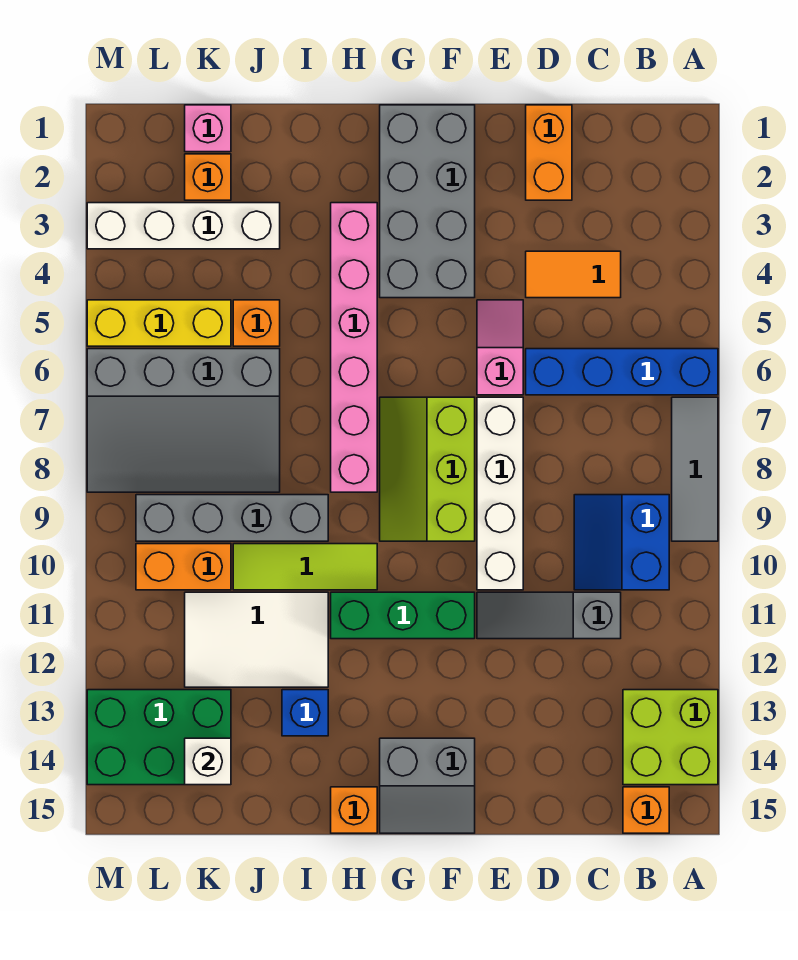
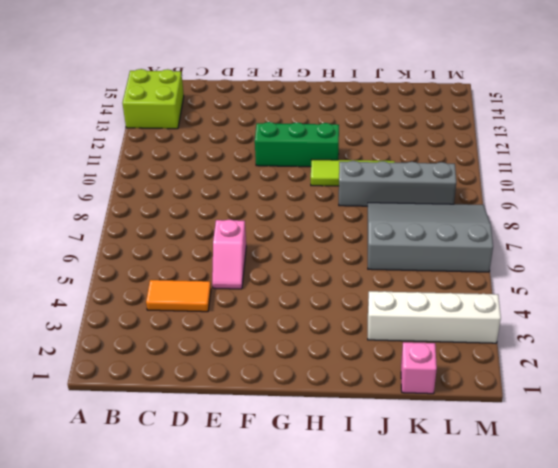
none -> blue brick A6:D6 level 1
none -> grey tile A7:A9 level 1
none -> blue slope B9:C10 level 1 top B

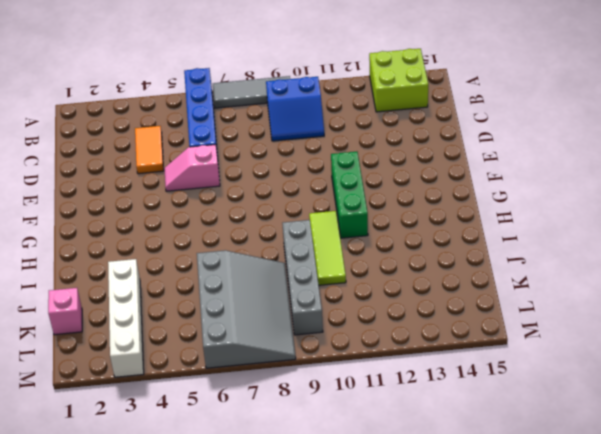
none -> orange brick B15 level 1
none -> grey slope C11:E11 level 1 top C
none -> orange brick D1:D2 level 1

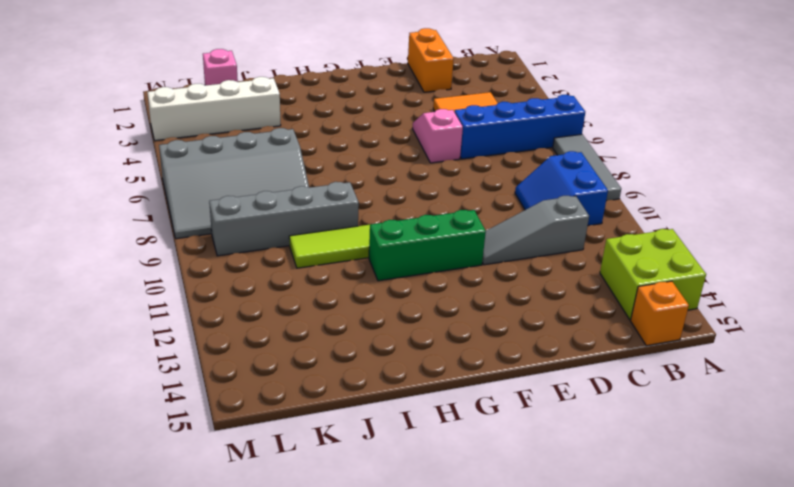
none -> white brick E7:E10 level 1
none -> grey brick F1:G4 level 1
none -> lime slope F7:G9 level 1 top F

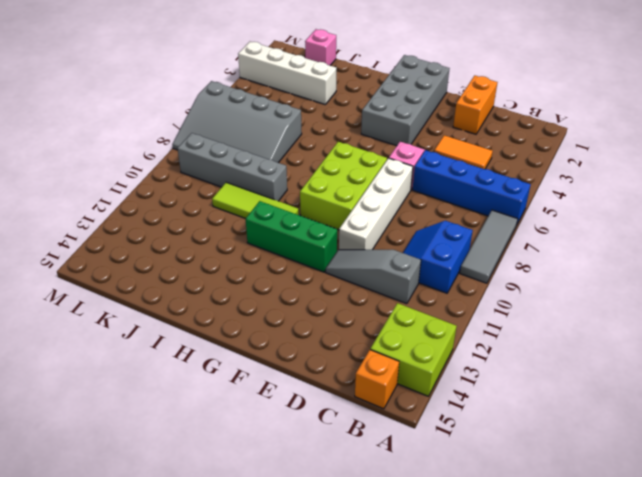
lime brick F7:G9 level 1 -> lime slope F7:G9 level 1 top F
none -> grey slope F14:G15 level 1 top 14
none -> pink brick H3:H8 level 1
none -> orange brick H15 level 1

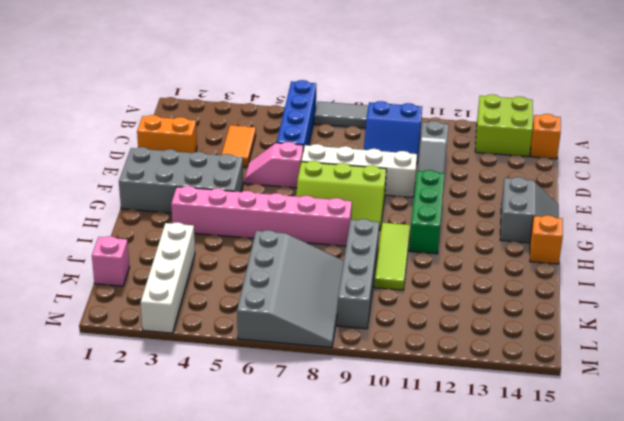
none -> white tile I11:K12 level 1
none -> blue brick I13 level 1
none -> orange brick J5 level 1

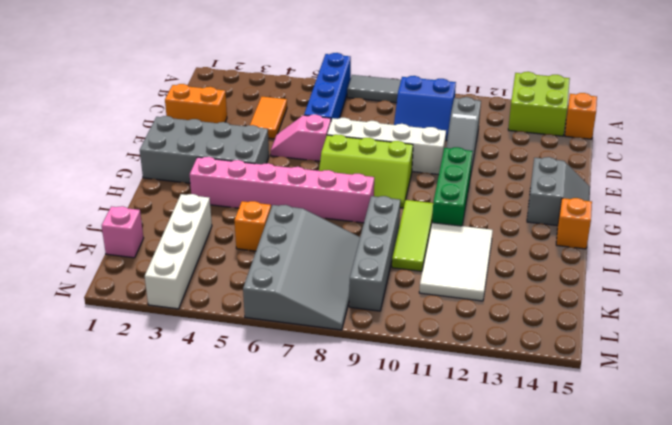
none -> blue brick I13 level 1
none -> orange brick K2 level 1
none -> yellow brick K5:M5 level 1

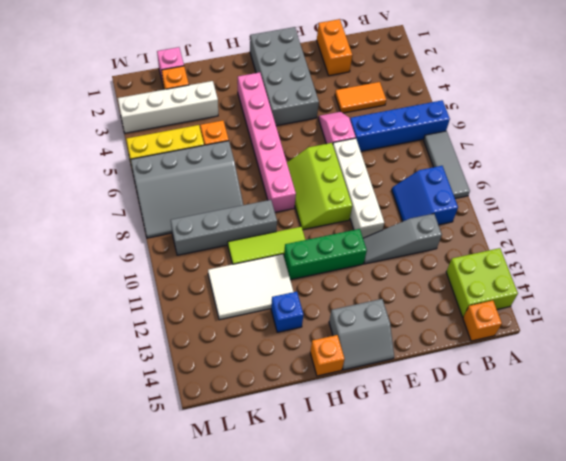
none -> orange brick K10:L10 level 1
none -> green brick K13:M14 level 1
none -> white brick K14 level 2

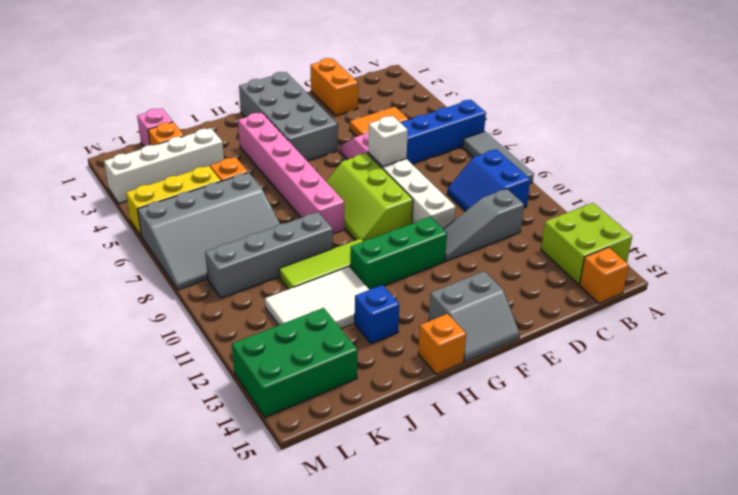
white brick E7 level 2 -> white brick K14 level 2
none -> orange brick K10:L10 level 1

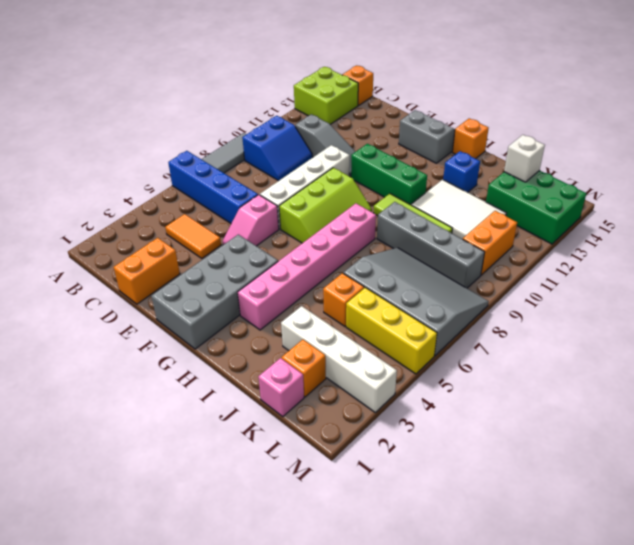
orange brick L10:L11 level 1 -> orange brick K10:L10 level 1

